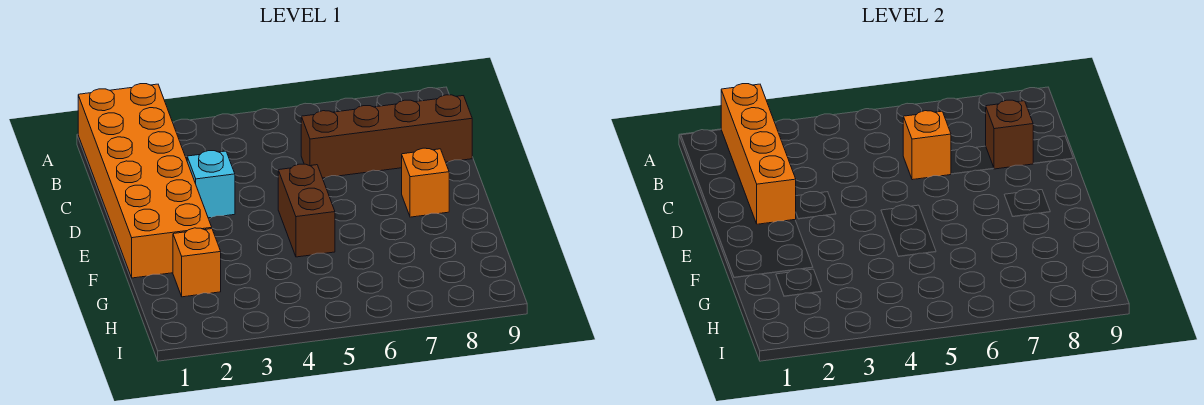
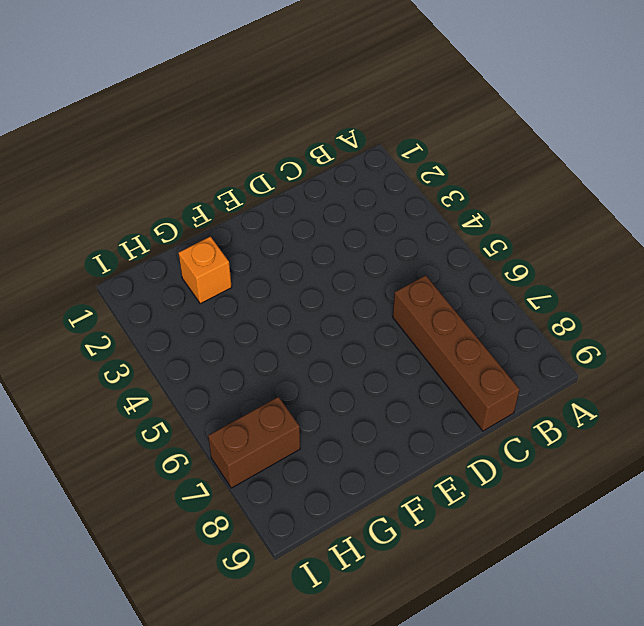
brown brick H7:I7 level 1 -> brown brick E5:F5 level 1
none -> orange brick A1:F2 level 1
none -> cyan brick D3 level 1

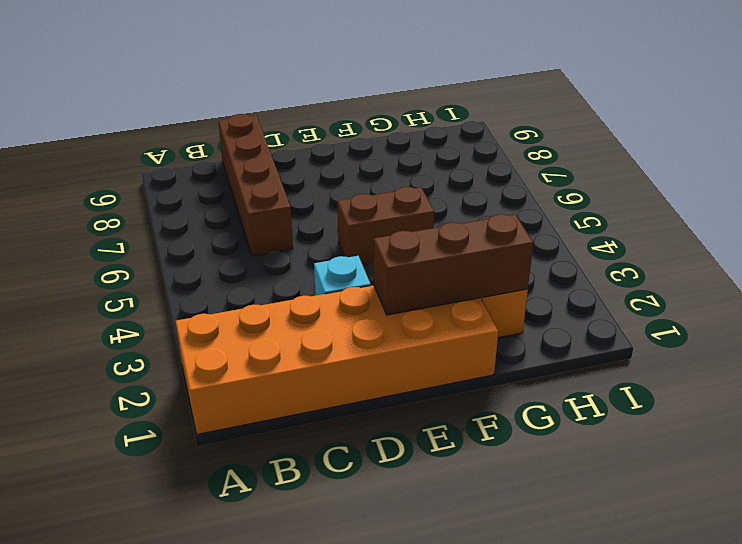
brown brick E2:G2 level 2 -> none
none -> orange brick E8 level 1
none -> orange brick A2:D2 level 2

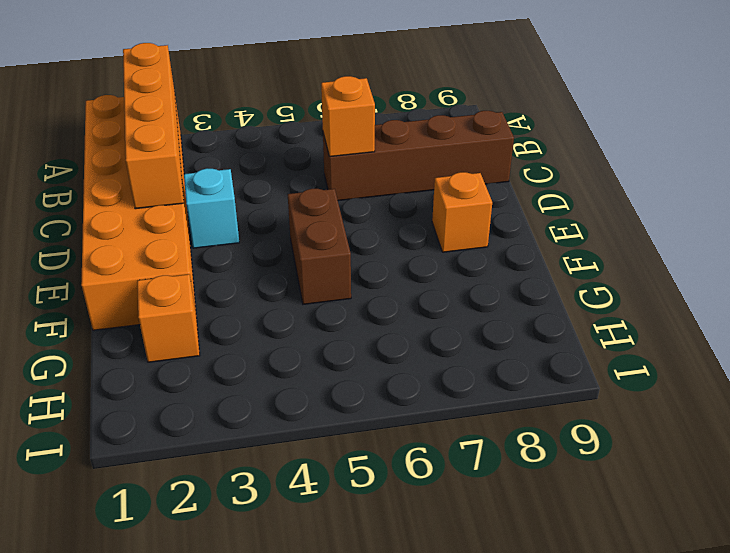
none -> brown brick C8 level 2

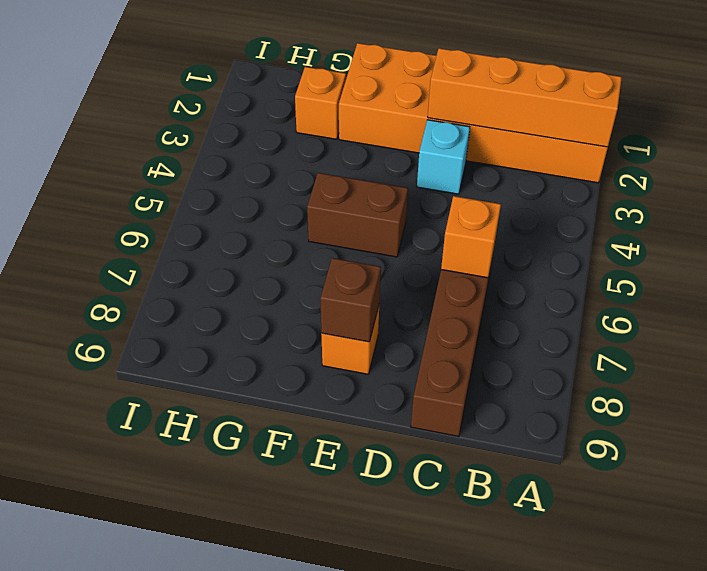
brown brick E8 level 2 -> brown brick C8 level 2

